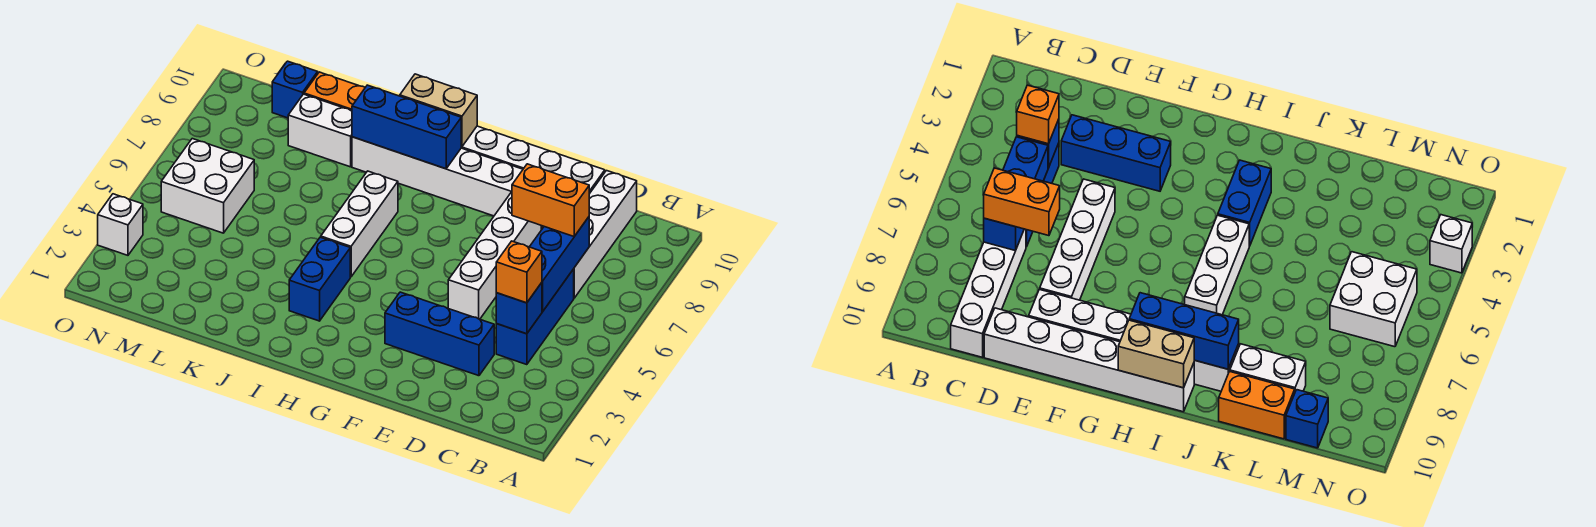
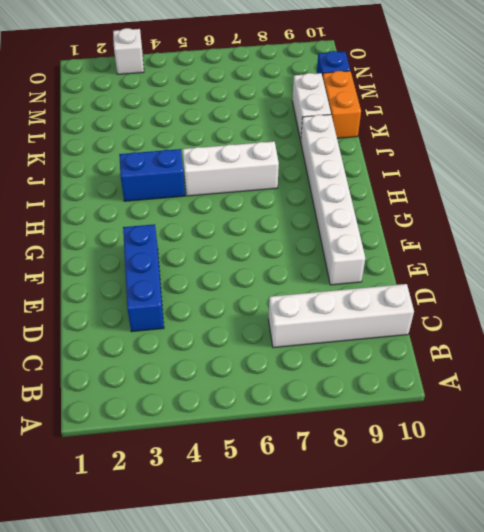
none -> blue brick C4:C6 level 1
none -> white brick D10:I10 level 1
none -> white brick E5:E8 level 1

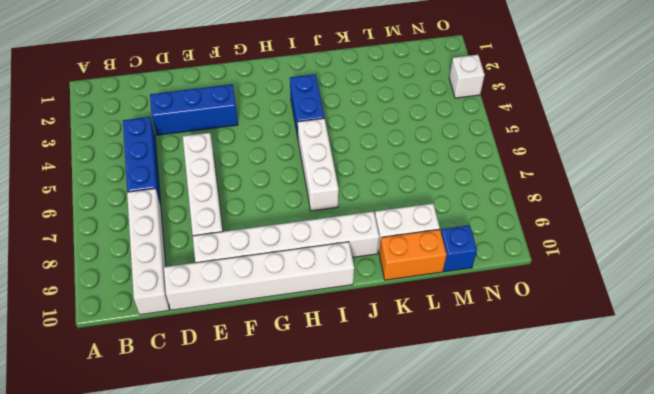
none -> white brick M5:N6 level 1
none -> blue brick C4 level 2
none -> blue brick C5:C7 level 2

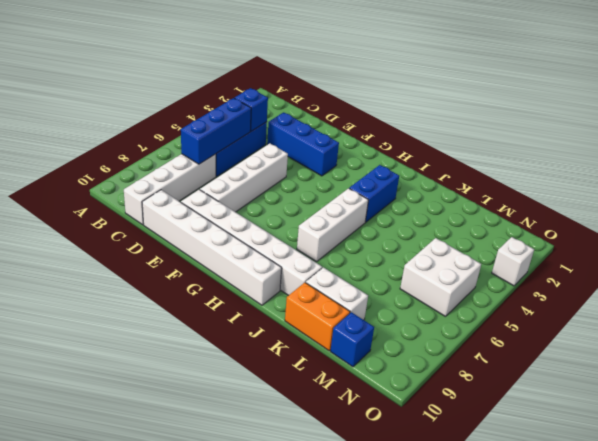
none -> blue brick H9:J9 level 2
none -> tan brick H10:I10 level 2
none -> orange brick C4 level 3

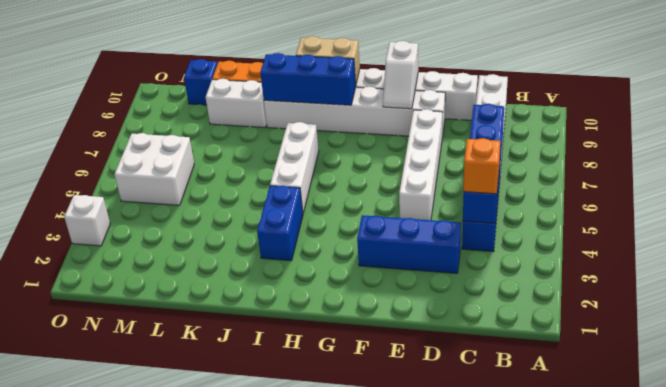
white slope F9:F10 level 2 top 10 -> none
none -> orange brick C7:D7 level 3

